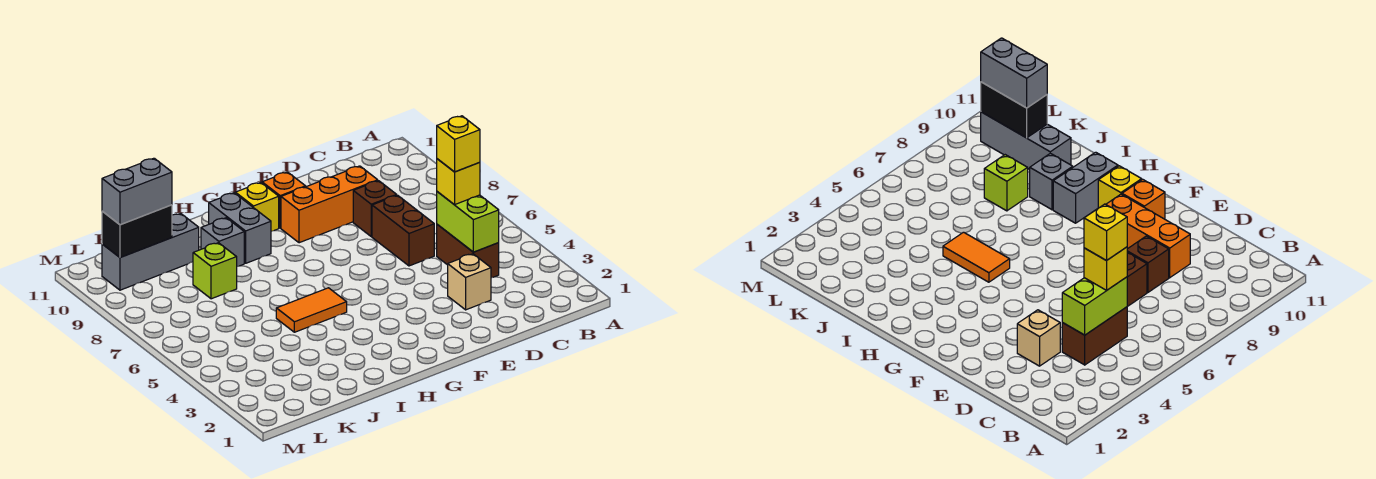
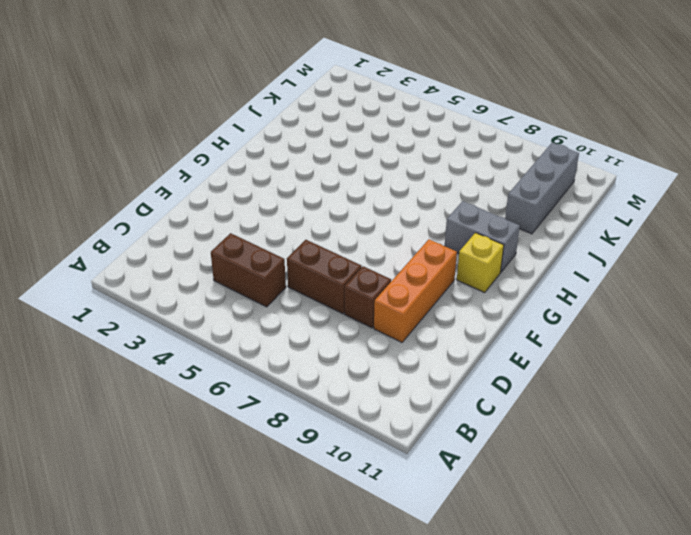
none -> tan brick D3 level 1
none -> orange brick F10 level 1
none -> orange tile H5:I5 level 1

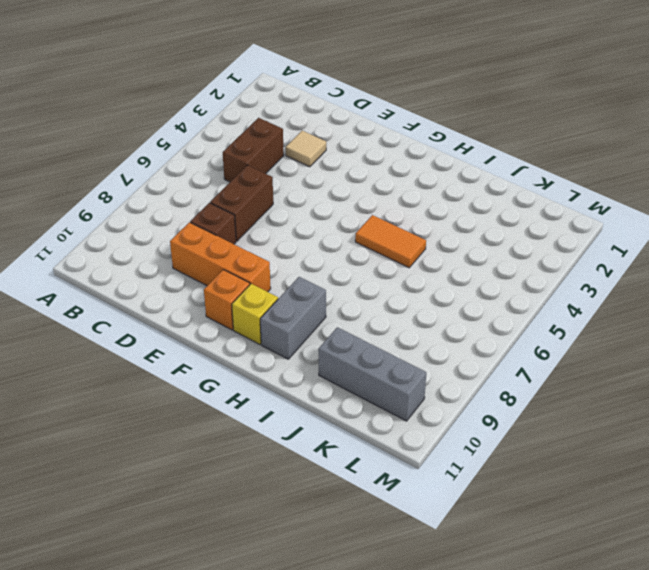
tan tile D3 level 1 -> tan brick D3 level 1
none -> grey brick I9 level 1
none -> lime brick J8 level 1
none -> lime brick C4:C5 level 2

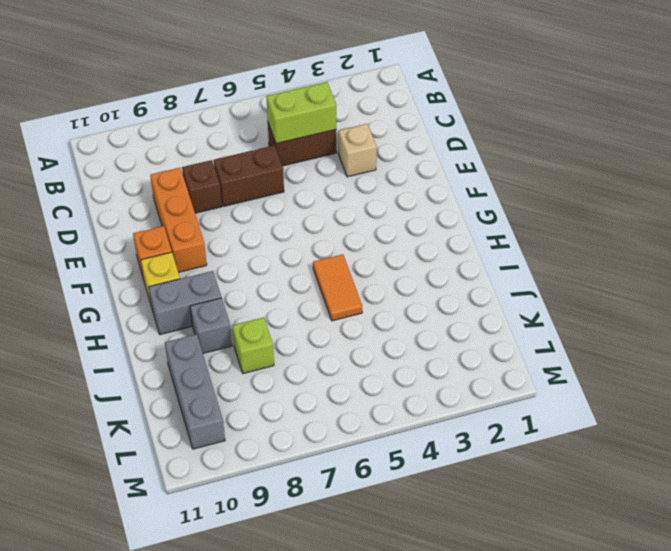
none -> black brick K10:L10 level 2
none -> yellow brick C5 level 3
none -> grey brick K10:L10 level 3

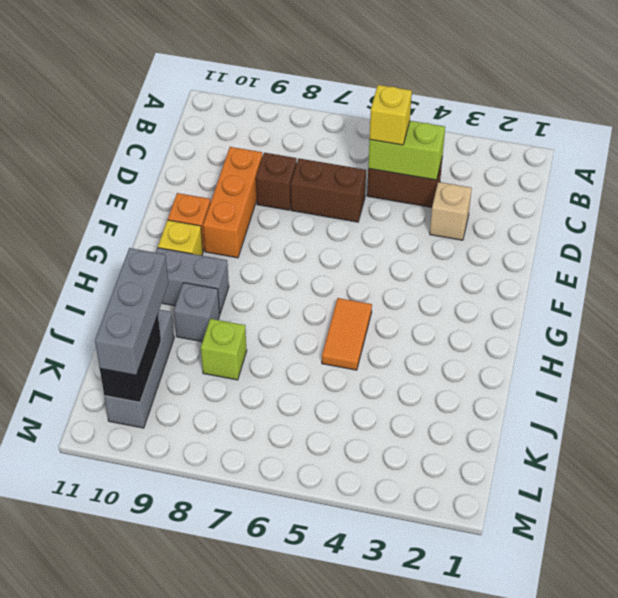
grey brick J10:L10 level 3 -> grey brick K10:L10 level 3
none -> yellow brick C5 level 4

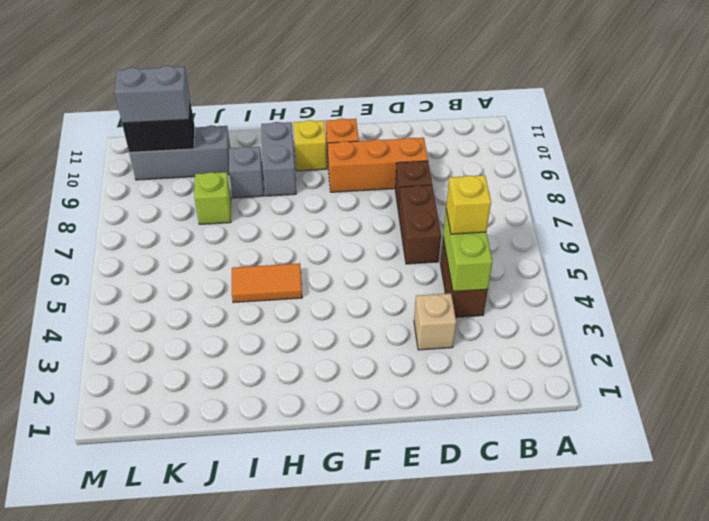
none -> yellow brick C5 level 4

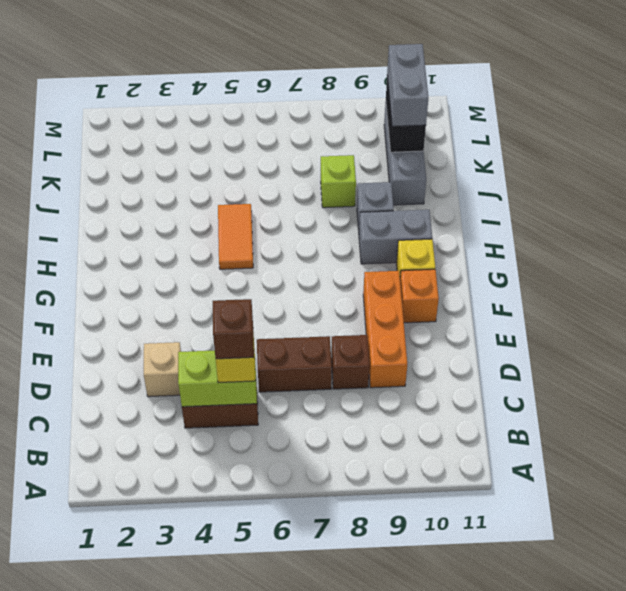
brown brick C5 level 4 -> yellow brick C5 level 4

